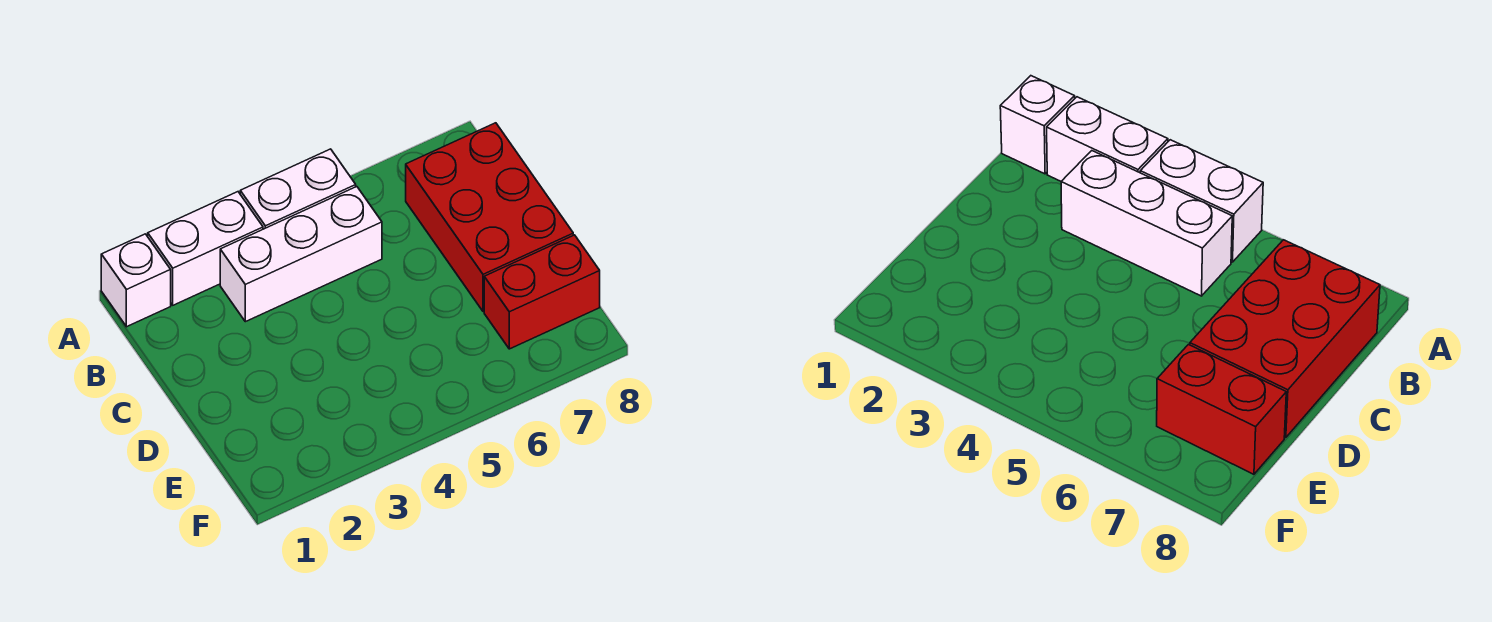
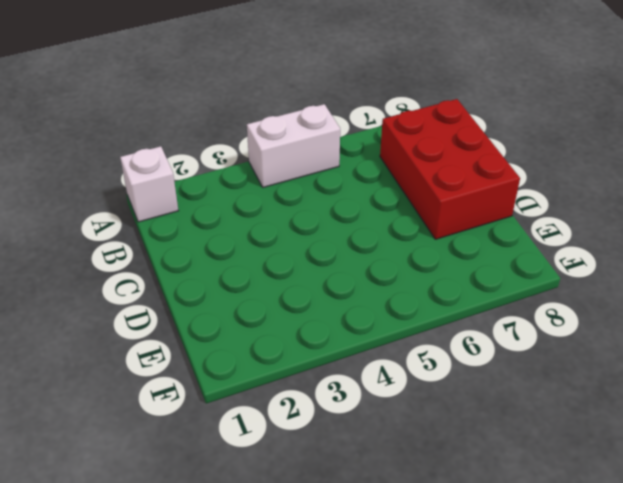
none -> white brick A2:A3 level 1
none -> white brick B3:B5 level 1

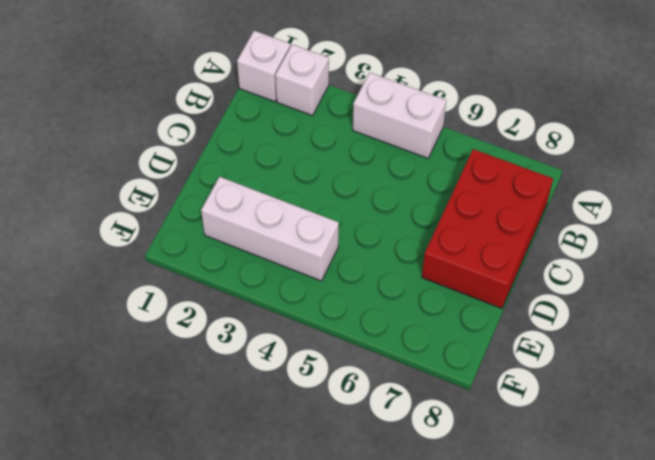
white brick A2 level 1 -> white brick A2:A3 level 1
white brick E2:E4 level 1 -> white brick B3:B5 level 1
none -> red brick E7:E8 level 1

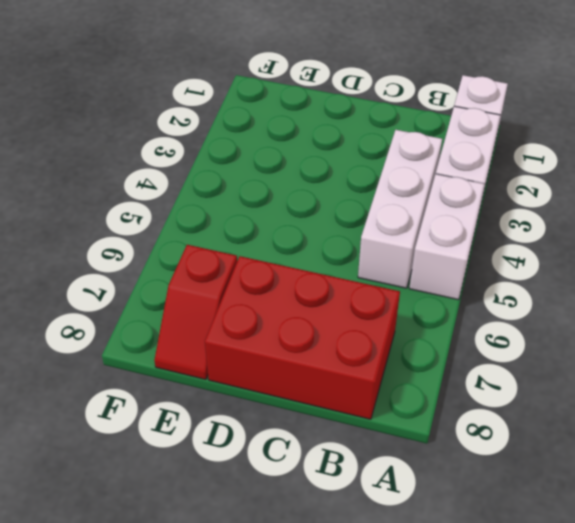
red slope E7:E8 level 1 top 7 -> red brick E7:E8 level 1

